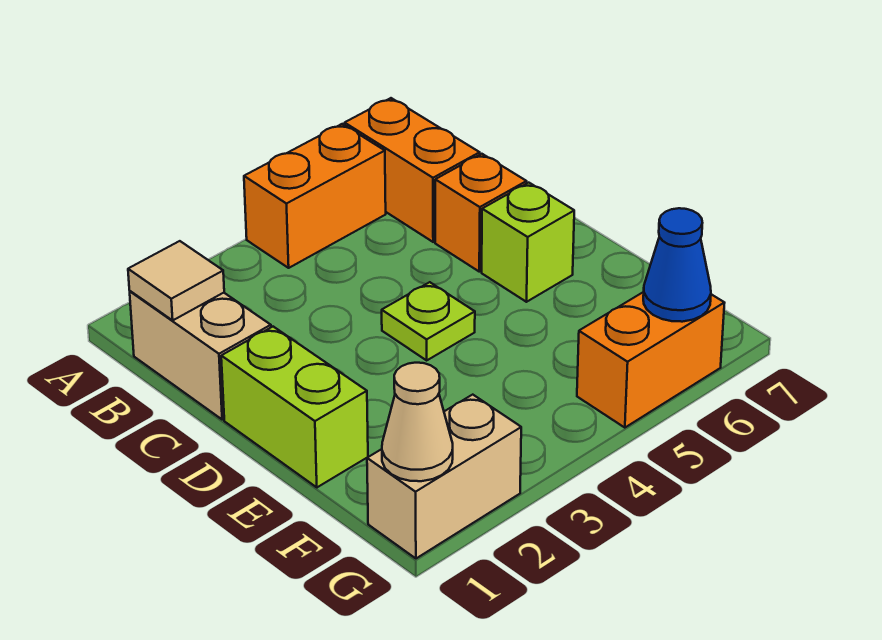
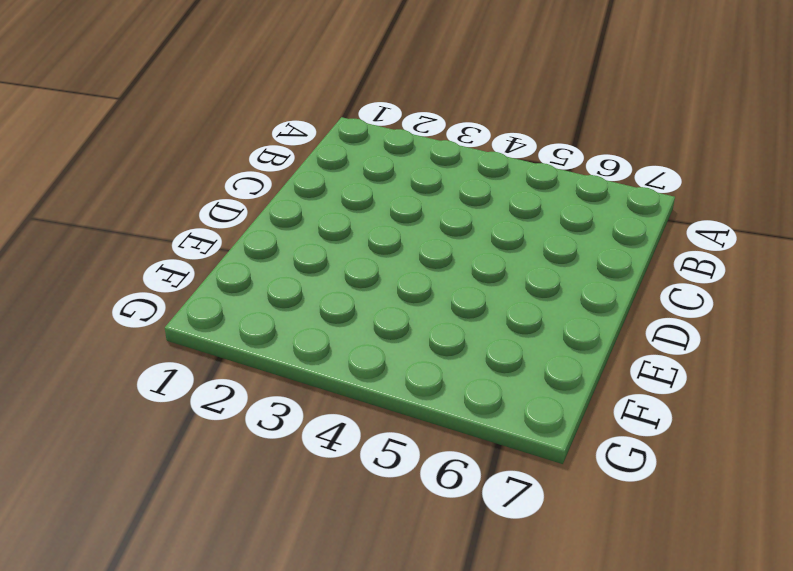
none -> orange brick A4:A5 level 1
none -> orange brick A6:B6 level 1
none -> tan brick B1:C1 level 1

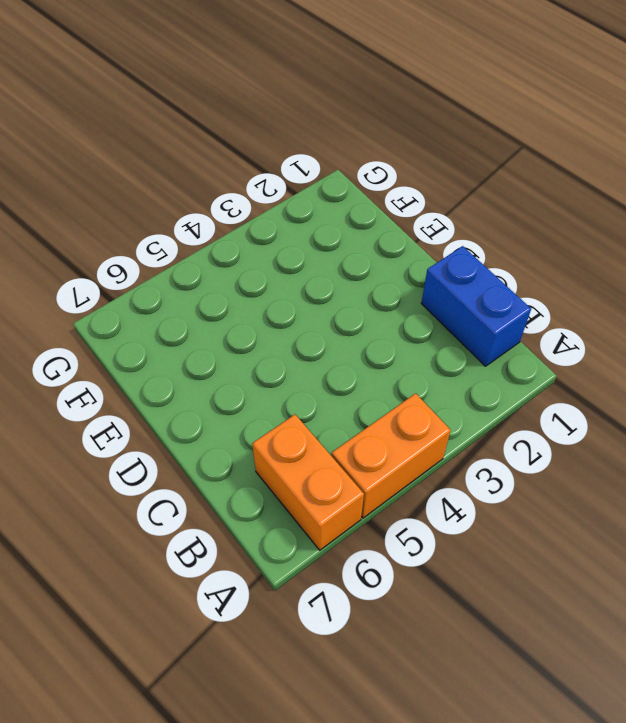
blue brick B1:C1 level 1 -> tan brick B1:C1 level 1
none -> orange brick C6 level 1
none -> lime brick D1:E1 level 1
none -> lime plate D4 level 1

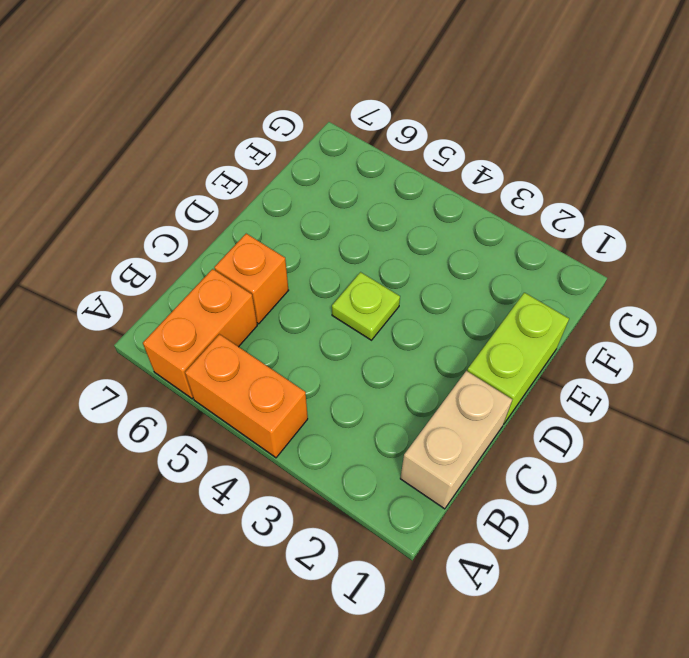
none -> lime brick D6 level 1
none -> tan brick G1:G2 level 1
none -> orange brick G5:G6 level 1

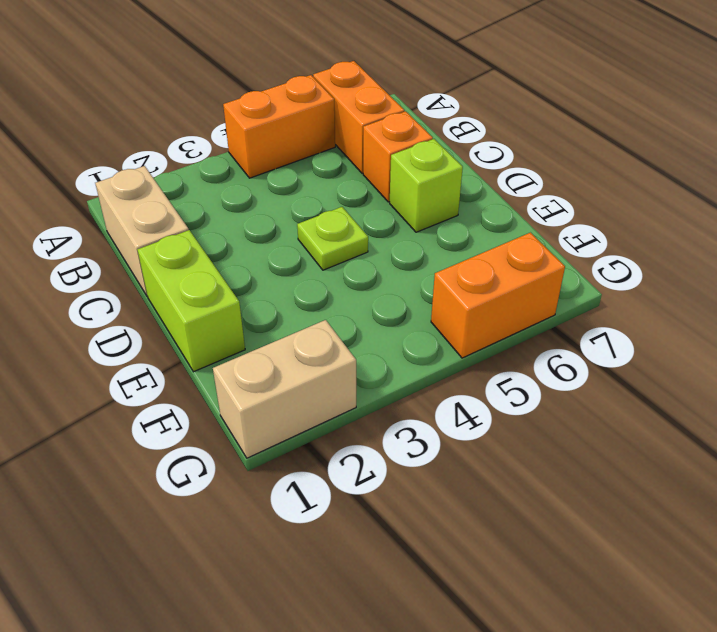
none -> tan tile B1 level 2
none -> tan cone G1 level 2
none -> blue cone G6 level 2

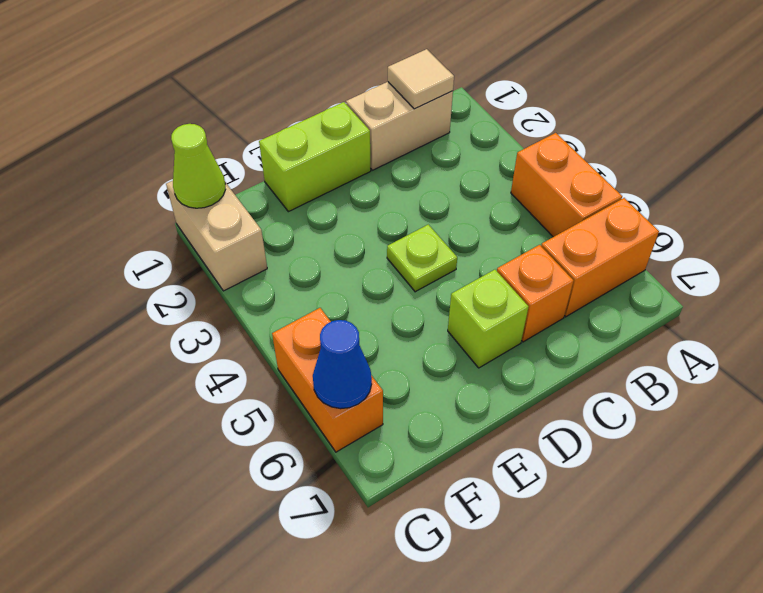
lime cone G1 level 2 -> tan cone G1 level 2

